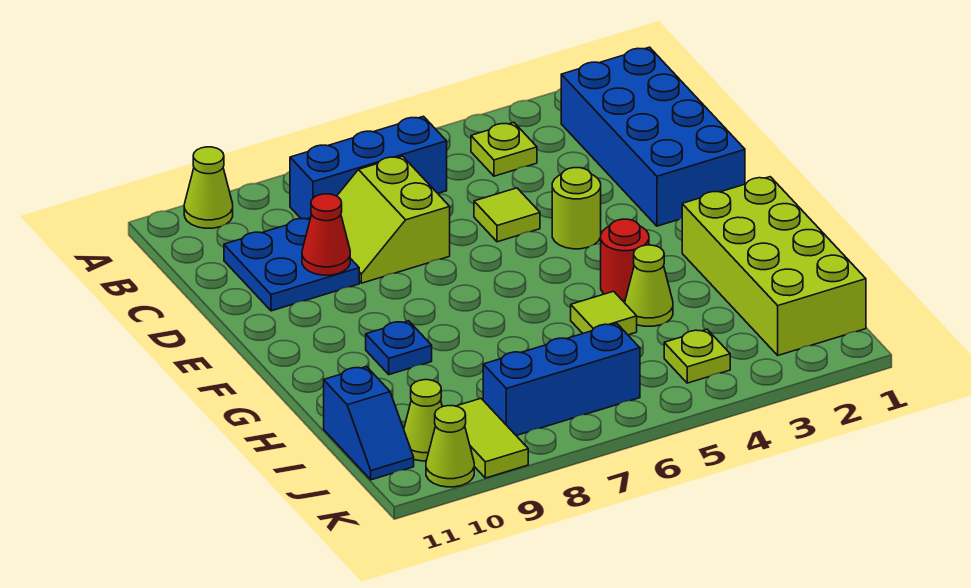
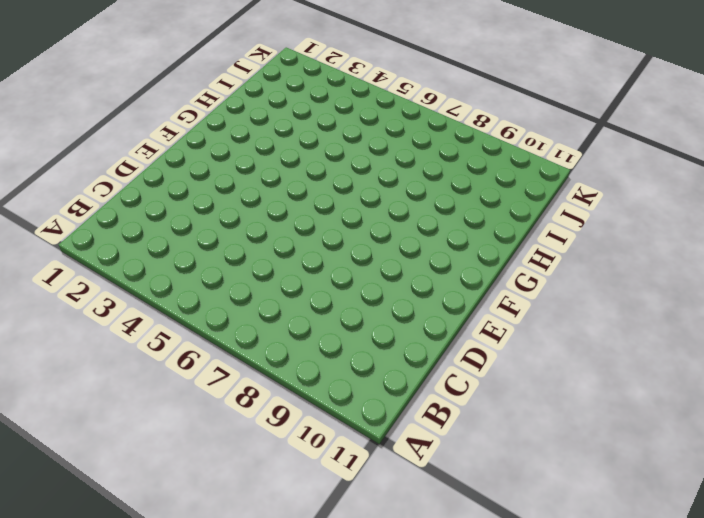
none -> lime cone A10 level 1
none -> blue brick B1:E2 level 1
none -> lime plate B4 level 1

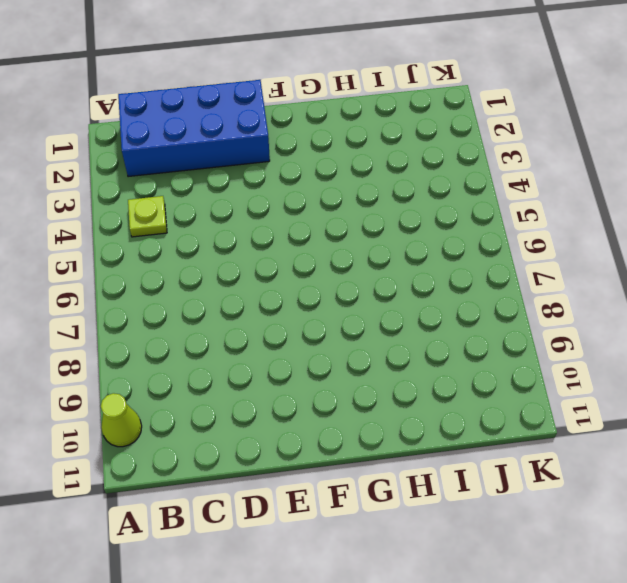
none -> blue brick B6:B8 level 1
none -> lime slope C7:D8 level 1 top 7
none -> blue plate C9:D10 level 1

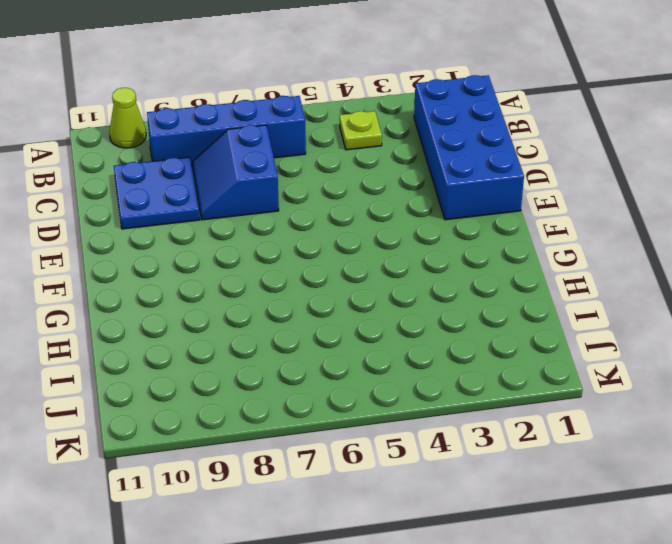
blue brick B6:B9 level 1 -> blue brick B6:B8 level 1
blue slope C7:D8 level 1 top 7 -> lime slope C7:D8 level 1 top 7
none -> lime tile D5 level 1
none -> lime round brick E4 level 1
none -> lime brick G1:J2 level 1

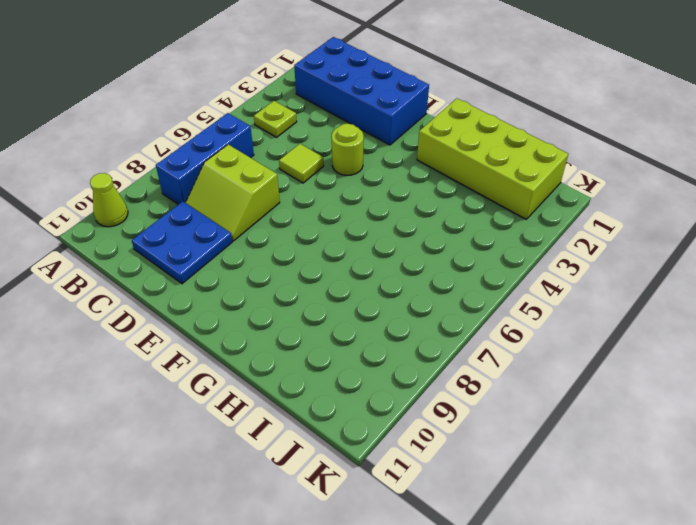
none -> red round brick G4 level 1
none -> blue plate G9 level 1
none -> lime cone H4 level 1

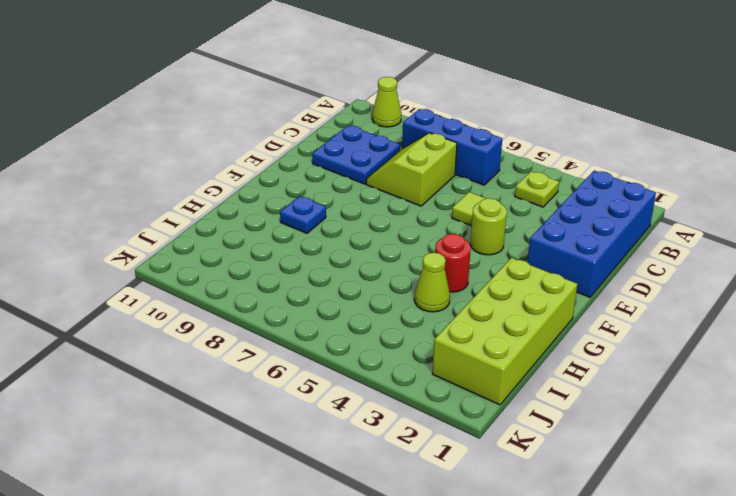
none -> lime tile H5 level 1
none -> blue slope I11:J11 level 1 top I
none -> lime plate J4 level 1

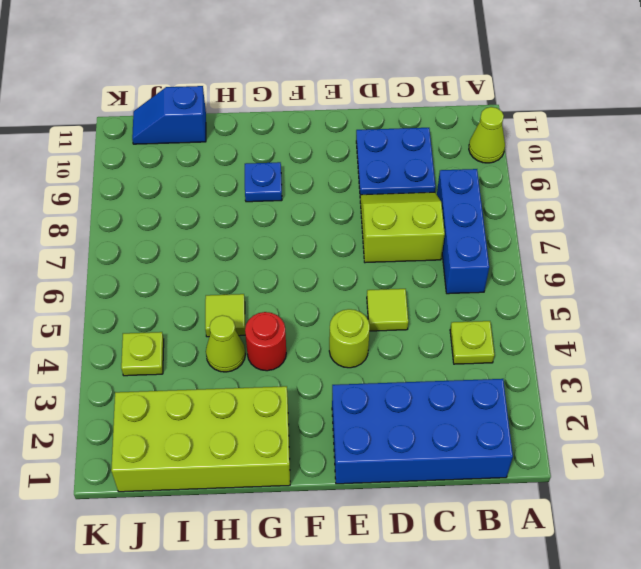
none -> blue brick J6:J8 level 1
none -> lime tile J9:K9 level 1
none -> lime cone J10 level 1

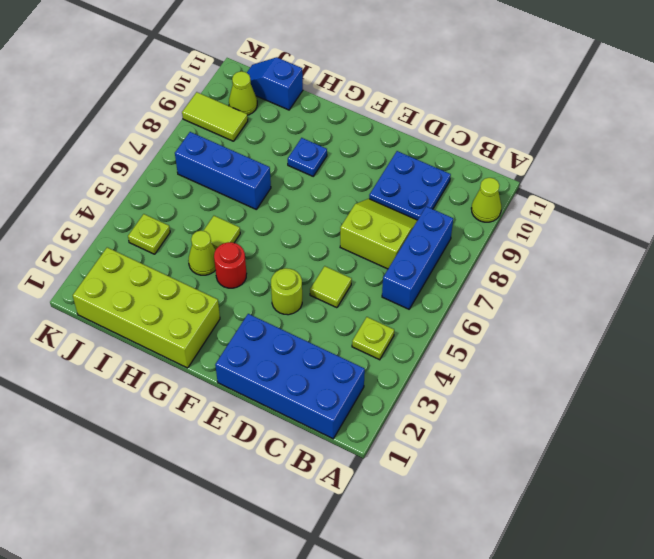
blue brick H7:J7 level 1 -> blue brick J6:J8 level 1
none -> lime cone K10 level 1
none -> red cone D9 level 2

